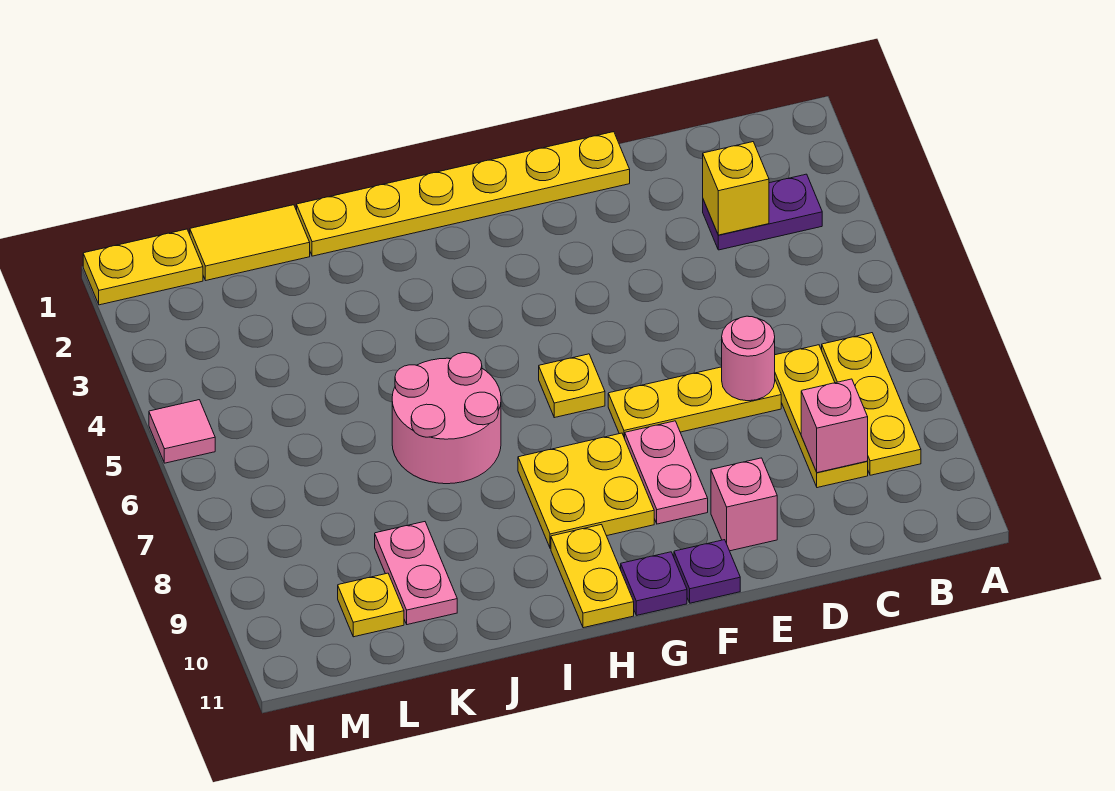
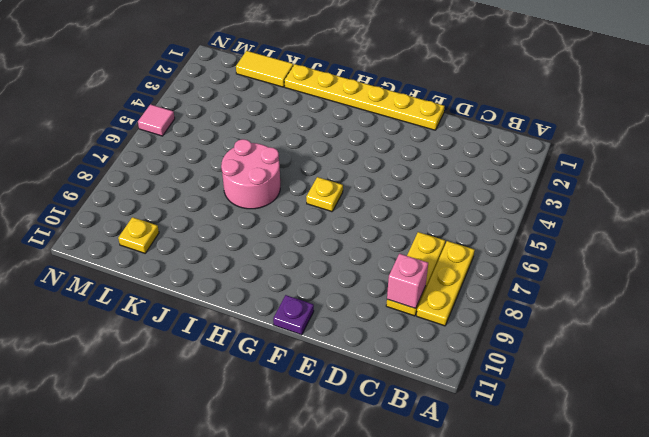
none -> purple plate B3:C3 level 1
none -> yellow plate D7:F7 level 1
none -> pink brick E10 level 1

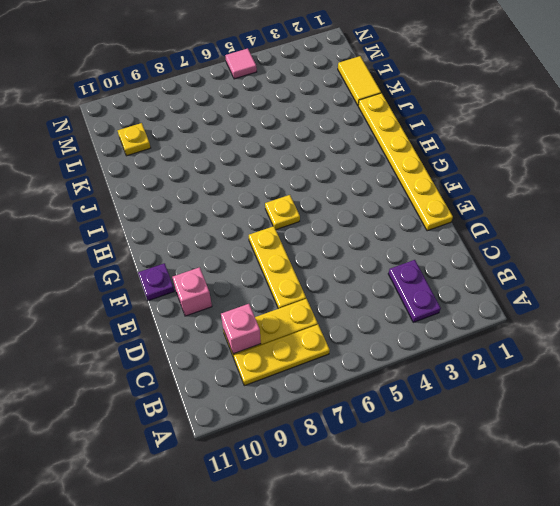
none -> pink plate F8:F9 level 1
none -> yellow plate G8:H9 level 1
none -> purple plate G11 level 1

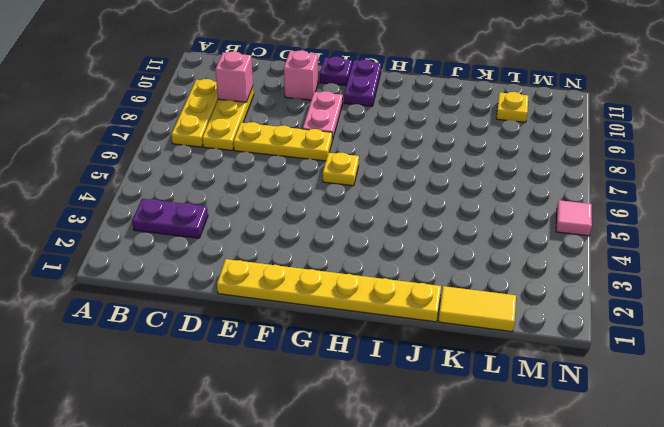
purple plate G10:G11 level 1 -> purple plate G11 level 1
none -> yellow plate G8:H9 level 1
none -> yellow plate H10:H11 level 1
none -> pink round brick I6:J7 level 1

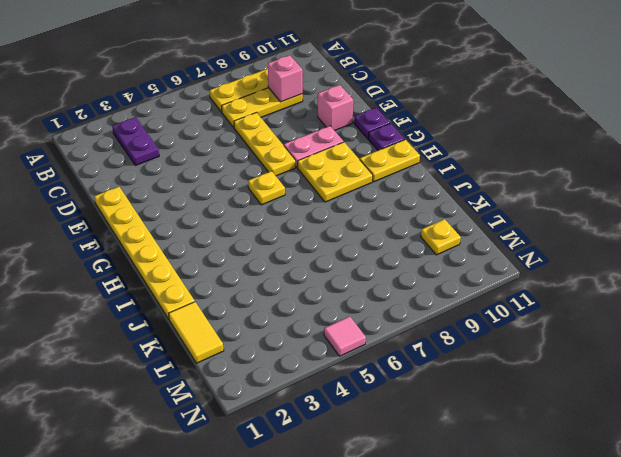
none -> pink round brick I6:J7 level 1
none -> pink plate K9:K10 level 1
none -> yellow plate M1:N1 level 1

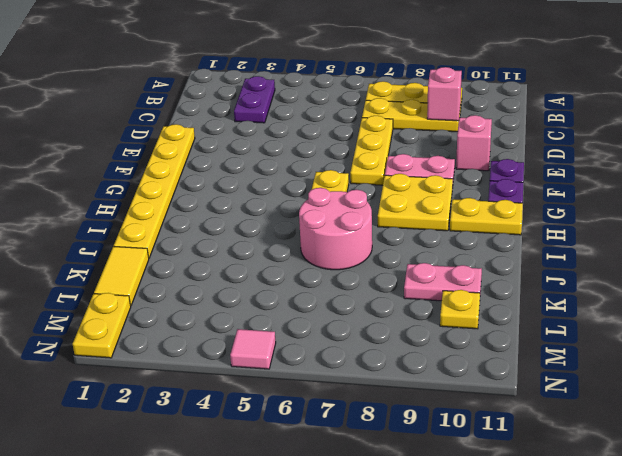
none -> yellow brick C3 level 2
none -> pink round brick D7 level 2

